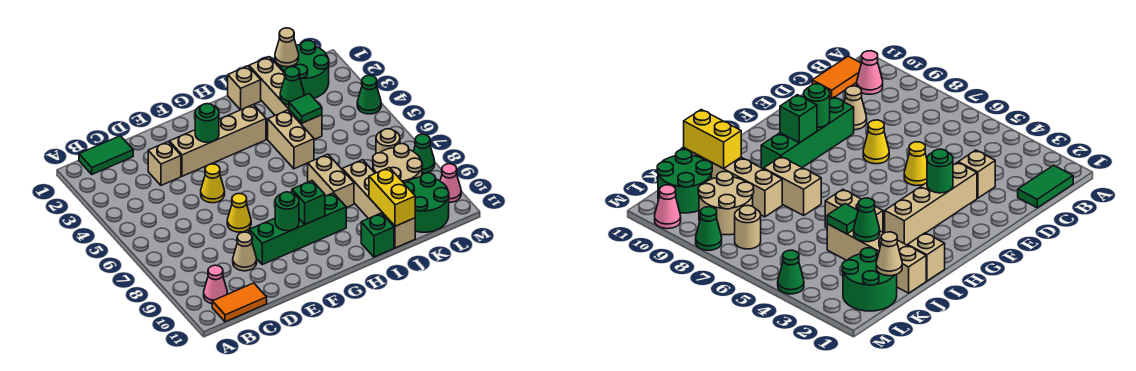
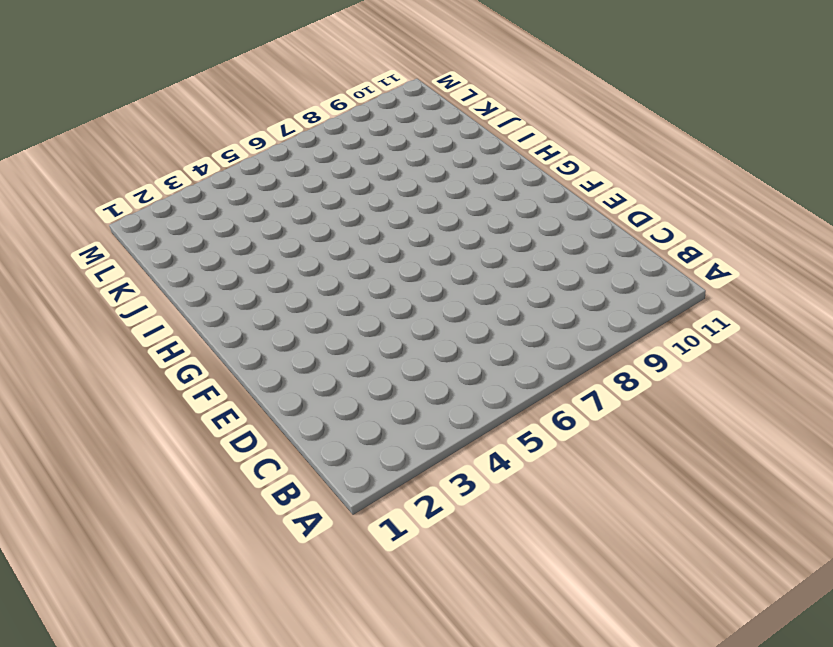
none -> green tile B1:C1 level 1
none -> pink cone B10 level 1
none -> orange tile B11:C11 level 1

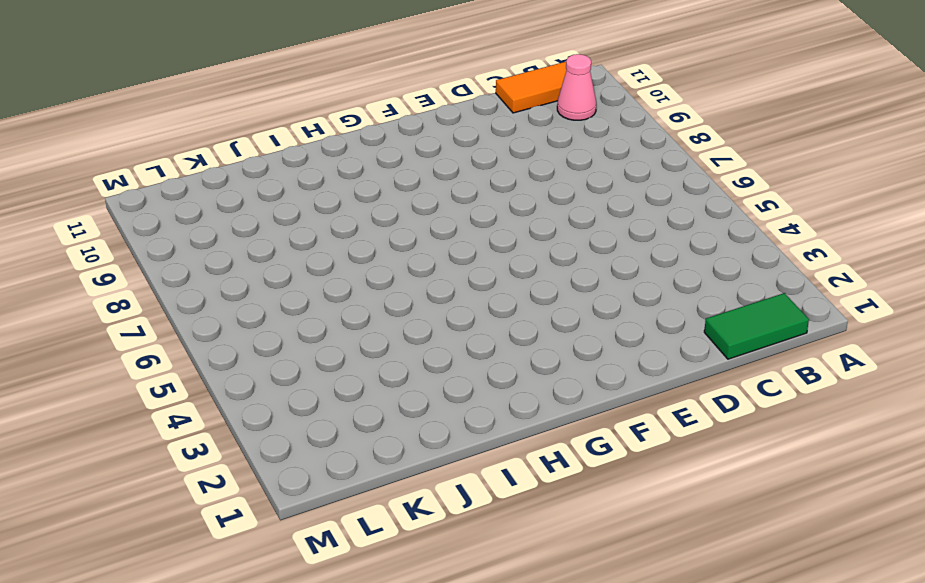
none -> tan brick D3 level 1
none -> tan cone D9 level 1
none -> tan brick E3:H3 level 1

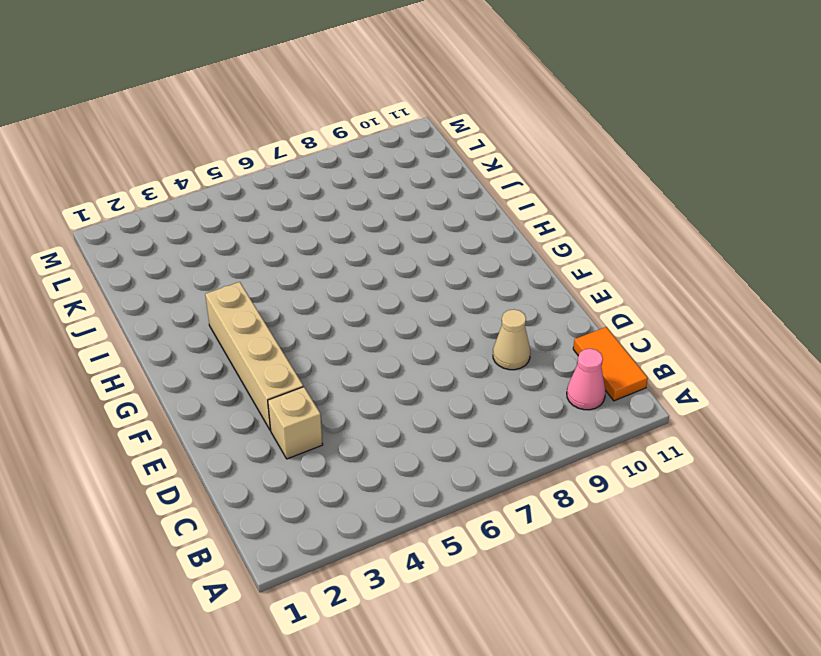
none -> green tile B1:C1 level 1
none -> yellow cone E5 level 1
none -> yellow cone E7 level 1

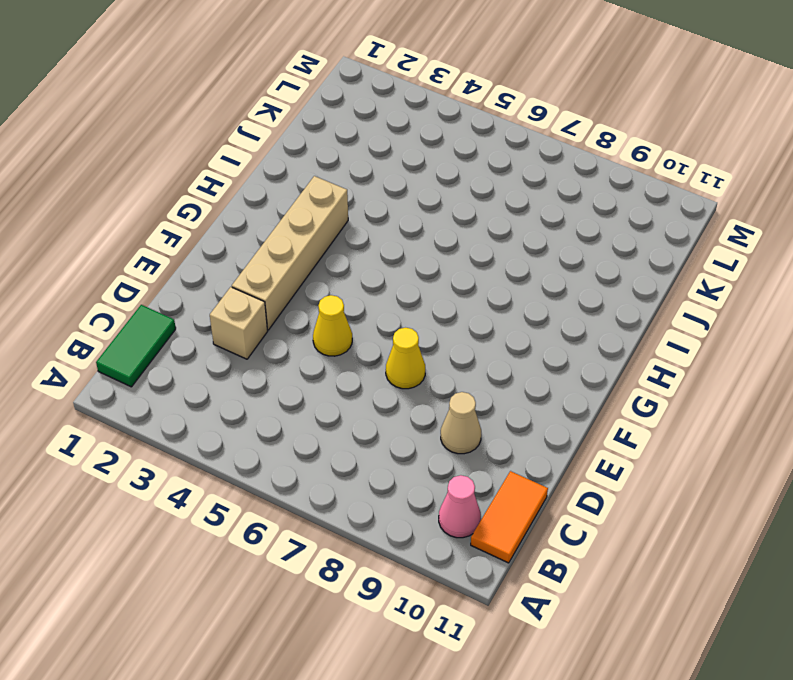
none -> green brick E9:H9 level 1
none -> tan brick I1 level 1
none -> tan brick I4:I5 level 1

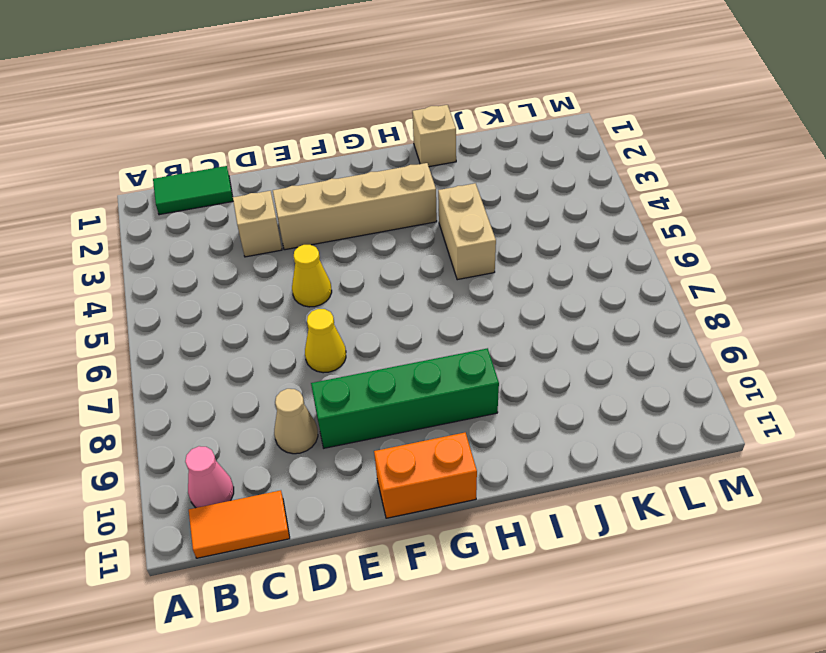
orange brick F11:G11 level 1 -> none
none -> tan brick I7:I8 level 1
none -> green brick I11 level 1
none -> tan brick J1:J4 level 1

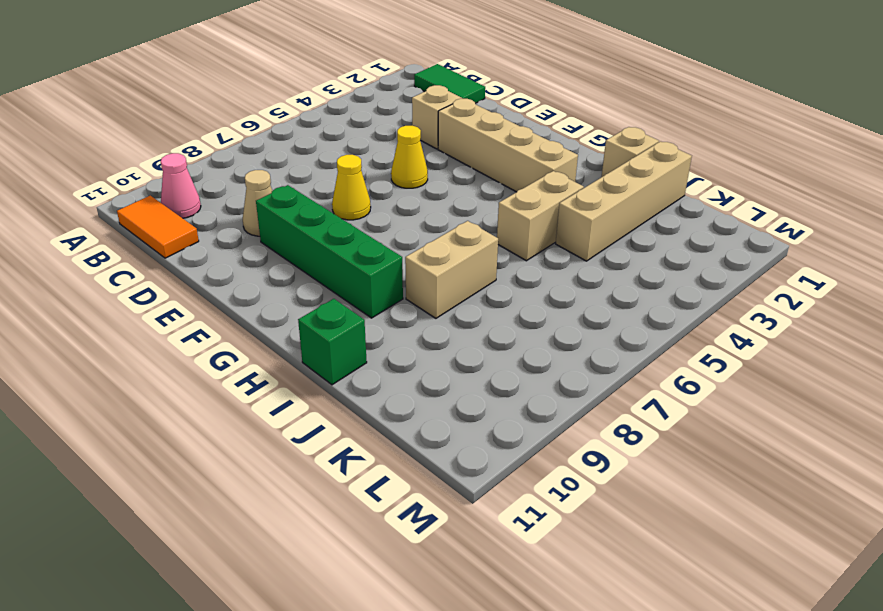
none -> tan brick J8:J11 level 1
none -> green round brick K1:L2 level 1
none -> tan round brick K8:L9 level 1

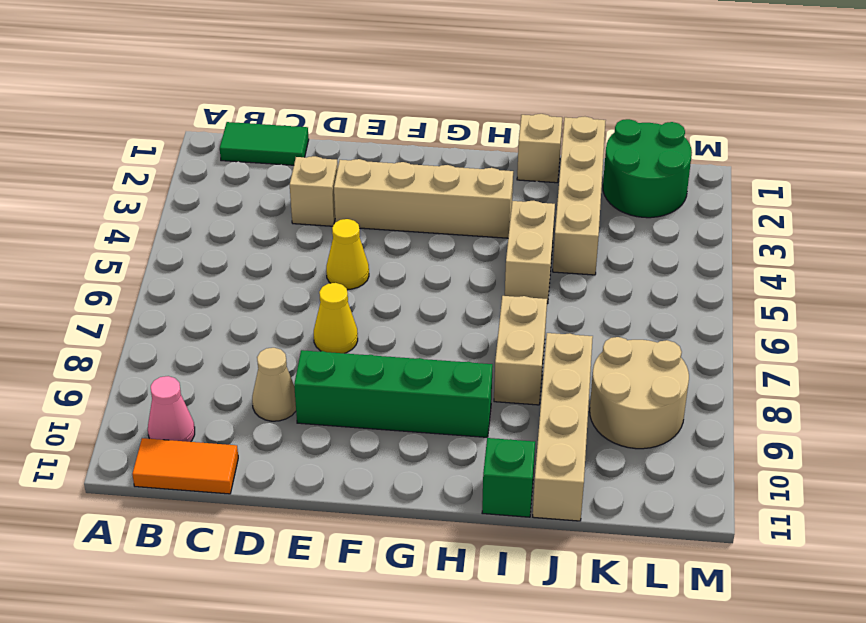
none -> green round brick K10:L11 level 1
none -> tan round brick L7 level 1
none -> green cone M4 level 1

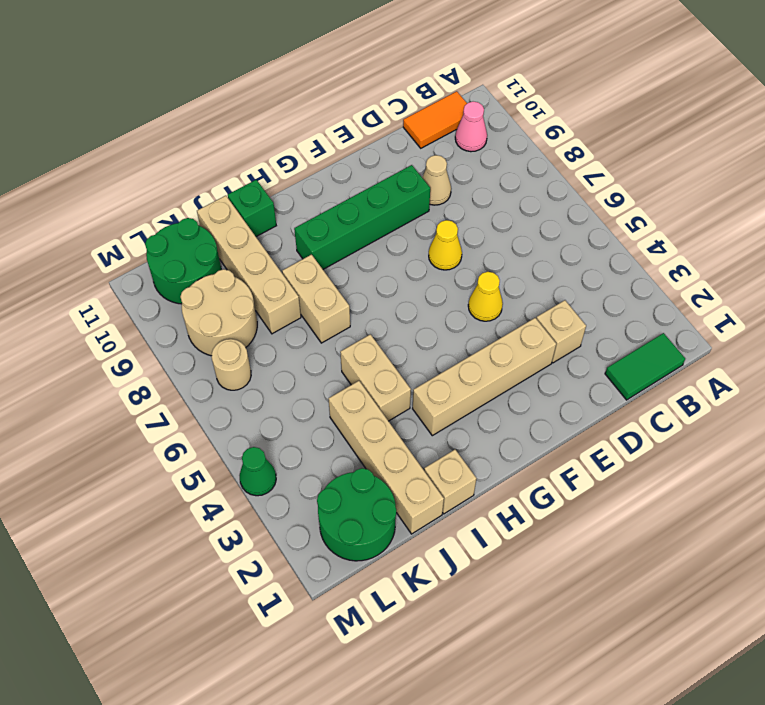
none -> green cone M8 level 1
none -> pink cone M10 level 1
none -> green round brick F3 level 2

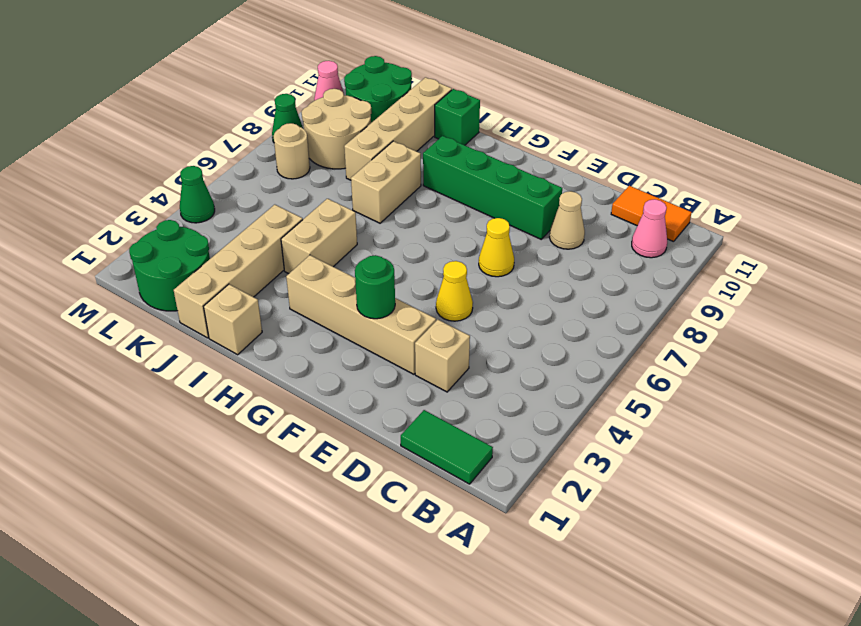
none -> green round brick F9 level 2
none -> green brick G9 level 2
none -> green cone J3 level 2

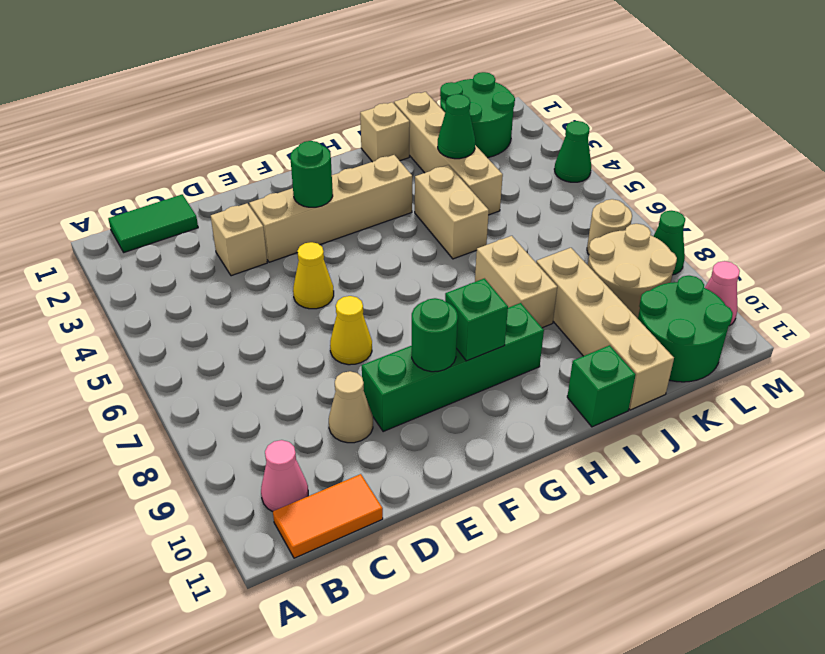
none -> green tile J4 level 2
none -> yellow brick J10:J11 level 2
none -> tan cone K1 level 2

